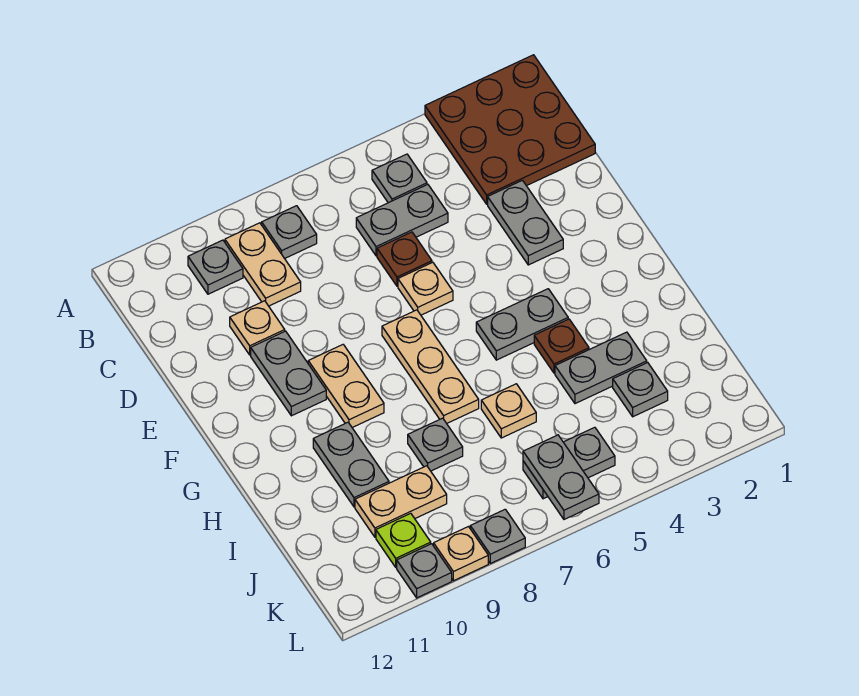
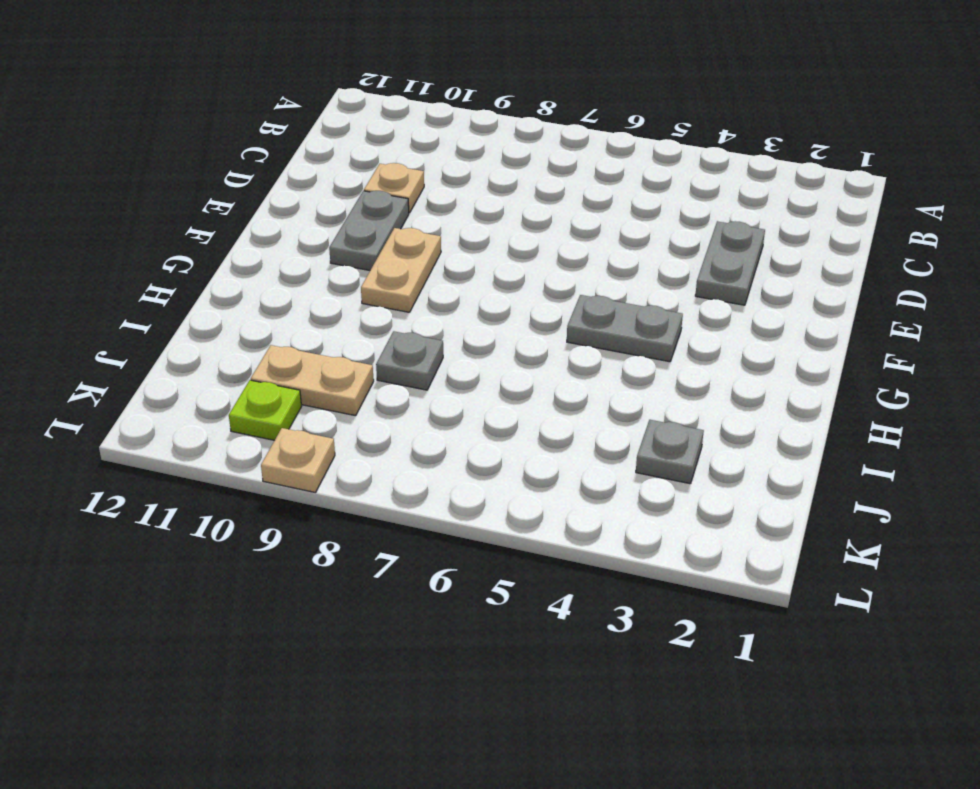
none -> brown plate A1:C3 level 1
none -> grey plate B5 level 1
none -> grey plate B8 level 1

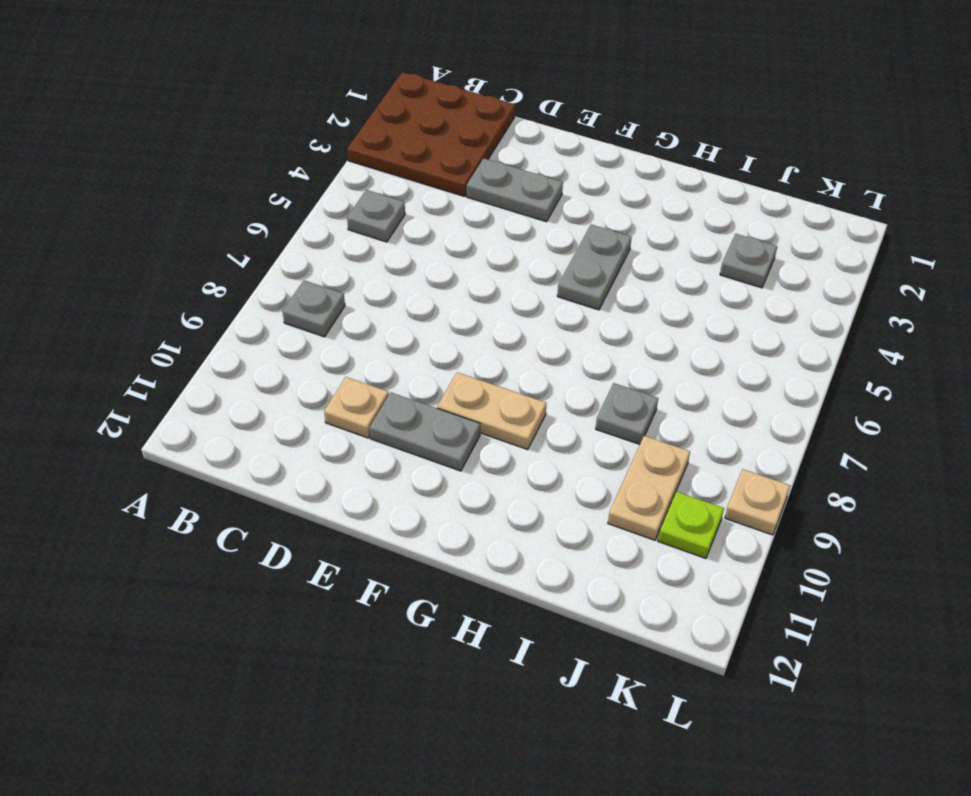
none -> tan plate B9:C9 level 1
none -> grey plate B10 level 1
none -> grey plate C5:C6 level 1

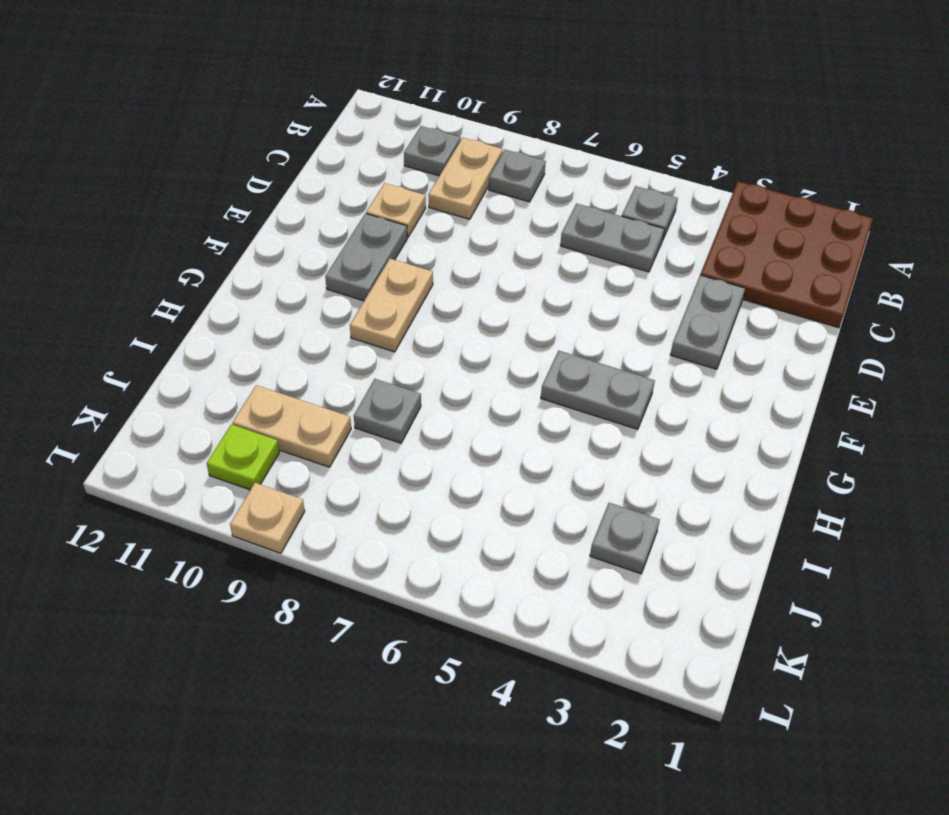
none -> brown plate D6 level 1
none -> tan plate E6 level 1
none -> tan plate F7:H7 level 1

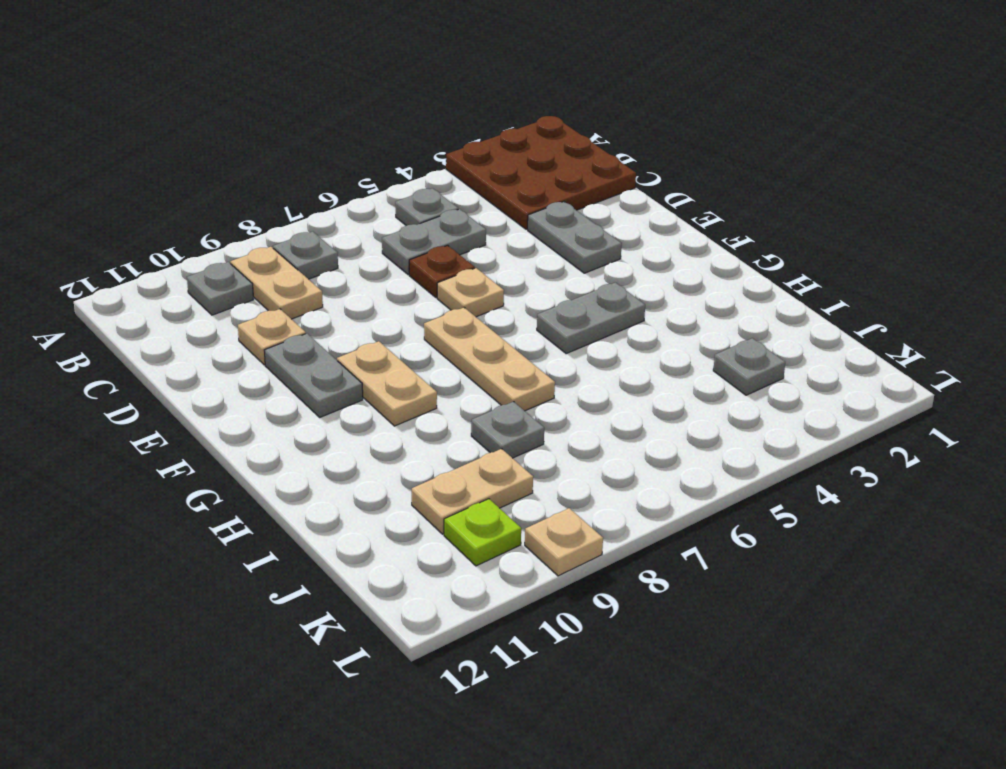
none -> brown plate H4 level 1
none -> grey plate H10:I10 level 1
none -> grey plate I3:I4 level 1

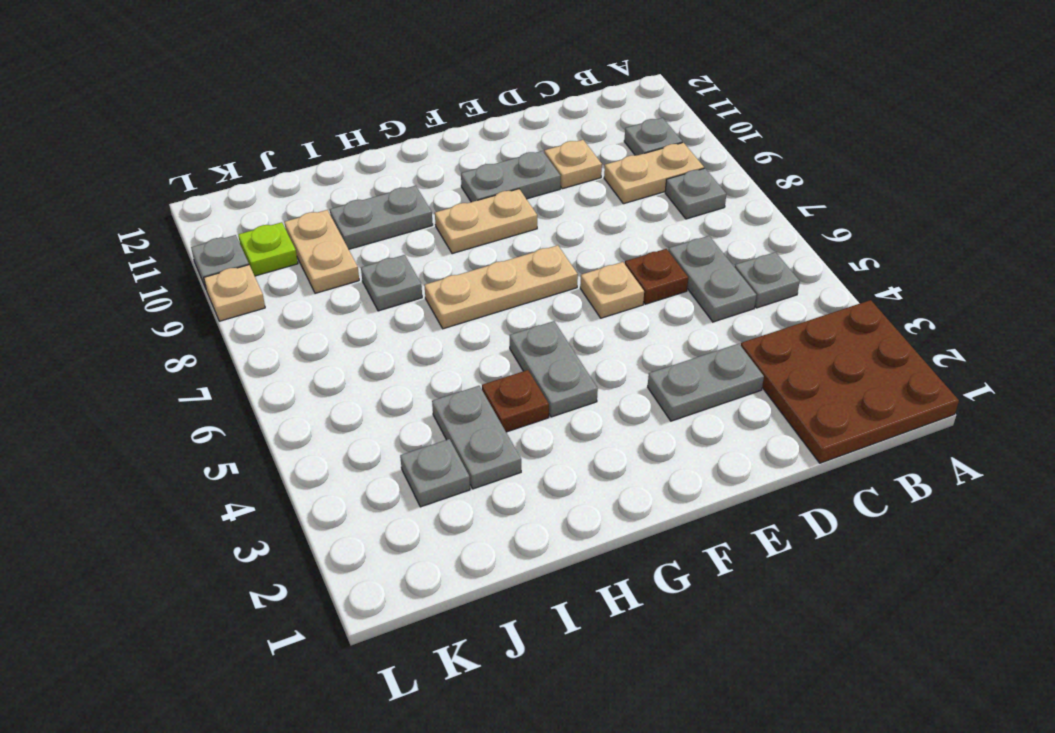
none -> tan plate I6 level 1
none -> grey plate K5:K6 level 1
none -> grey plate L8 level 1

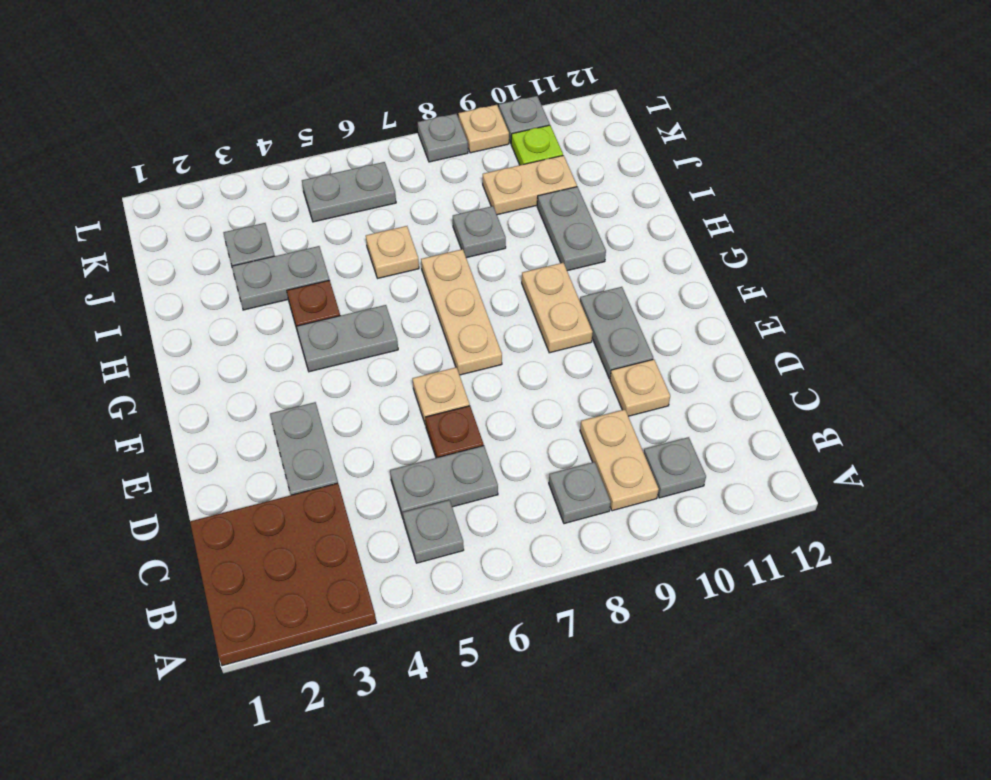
none -> grey plate K6:L6 level 2

